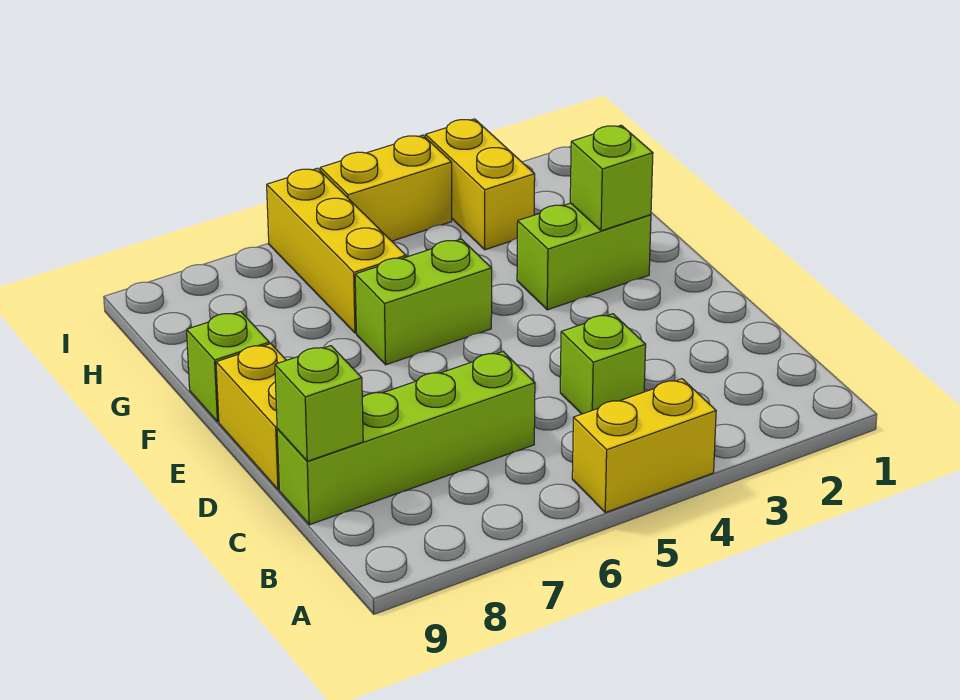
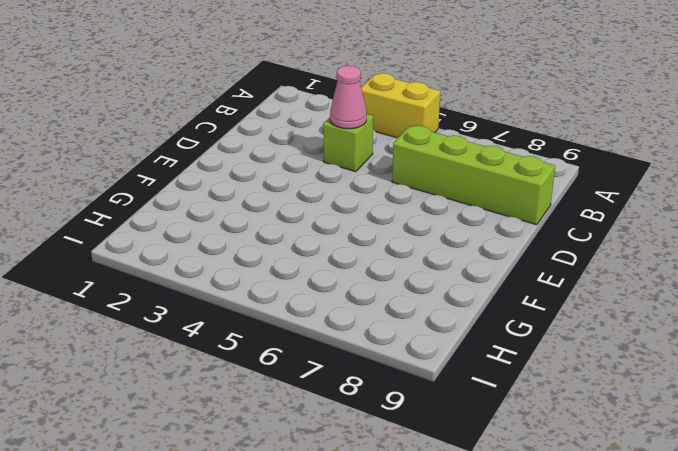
pink cone C4 level 2 -> none
none -> yellow brick D9:E9 level 1
none -> lime brick F2:F3 level 1
none -> lime brick F5:F6 level 1

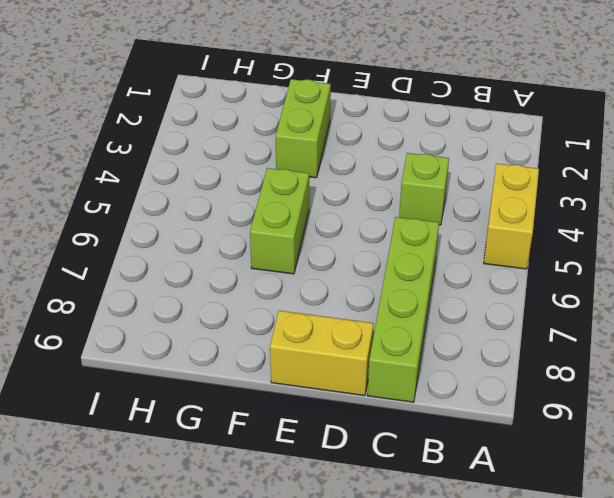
none -> lime brick F9 level 1
none -> yellow brick G6:I6 level 1
none -> yellow brick H3:I3 level 1

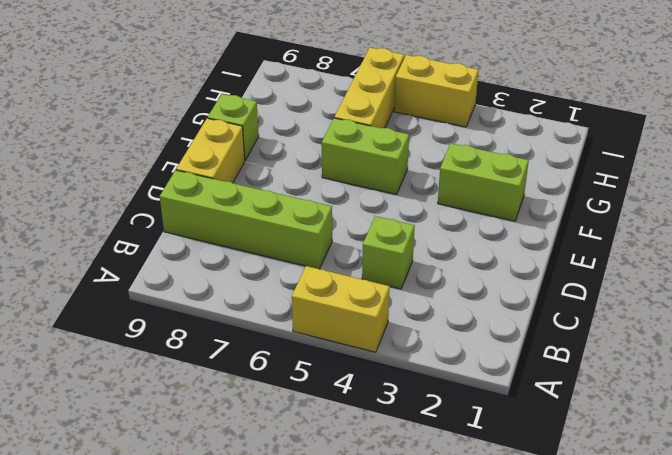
none -> yellow brick H3:I3 level 1
none -> lime brick C9 level 2
none -> lime brick F2 level 2

